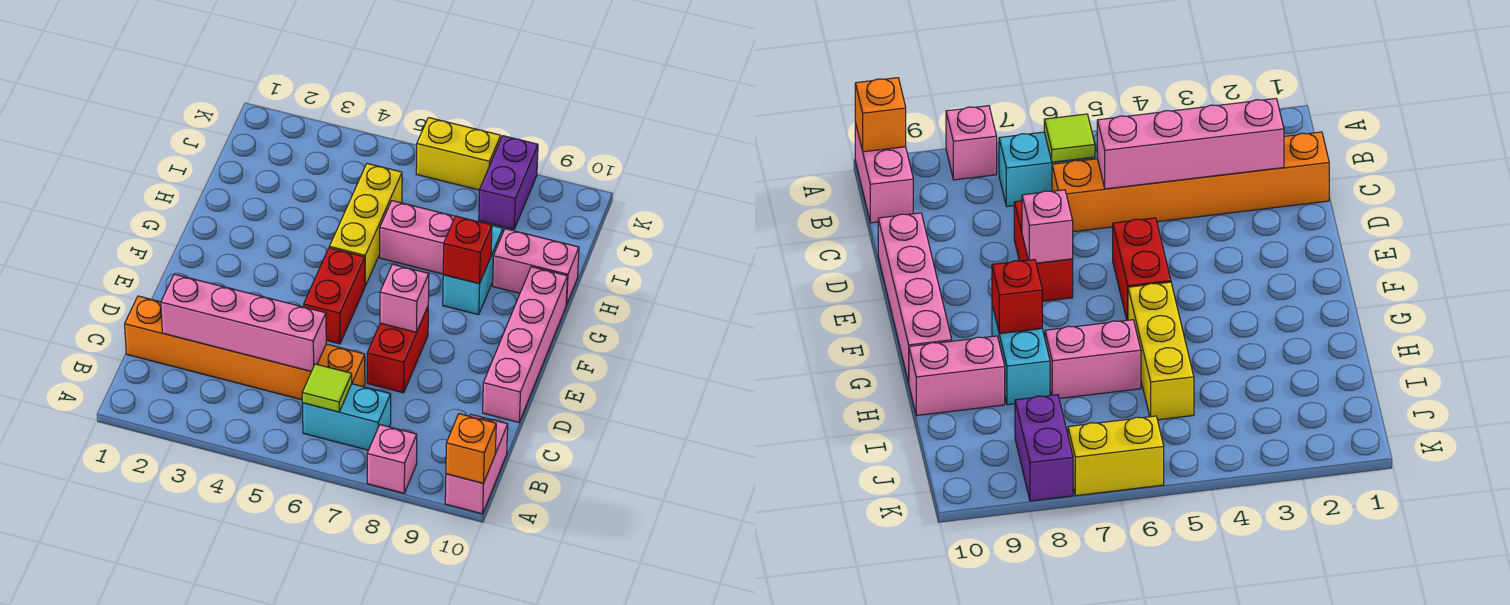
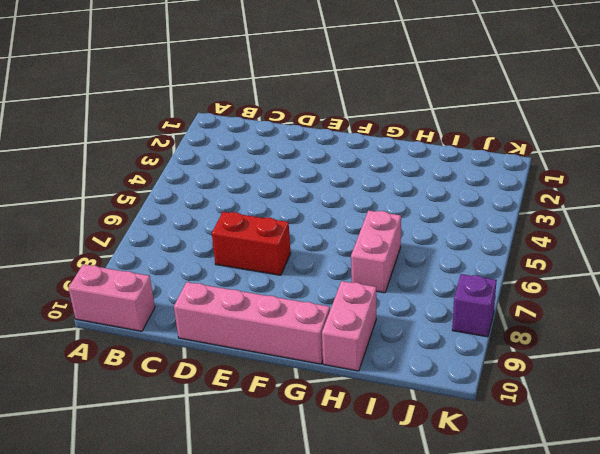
purple brick K8 level 1 -> purple brick J8:K8 level 1
none -> pink brick A8 level 1
none -> cyan brick B6:B7 level 1
none -> orange brick C1:C6 level 1

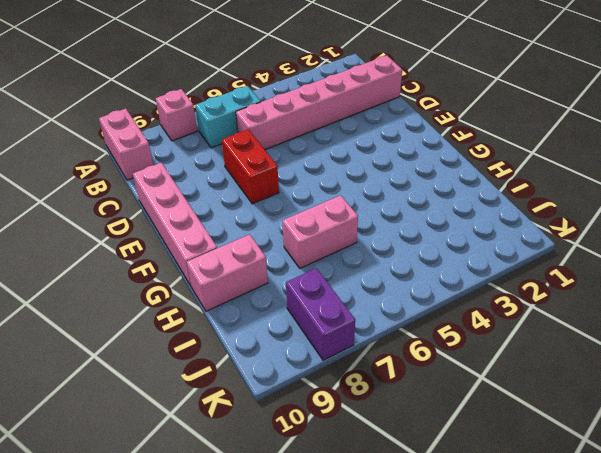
pink brick C1:C6 level 1 -> orange brick C1:C6 level 1
none -> red brick E5:F5 level 1
none -> yellow brick G5:I5 level 1
none -> cyan brick G8:H8 level 1

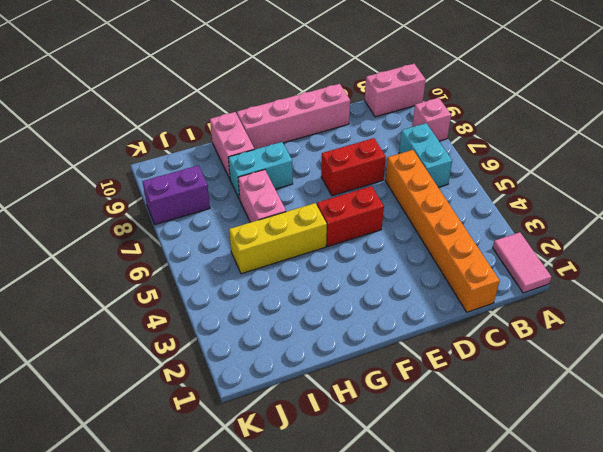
pink tile A1:A2 level 1 -> none
none -> yellow brick K6:K7 level 1
none -> orange brick A10 level 2
none -> lime tile B6 level 2

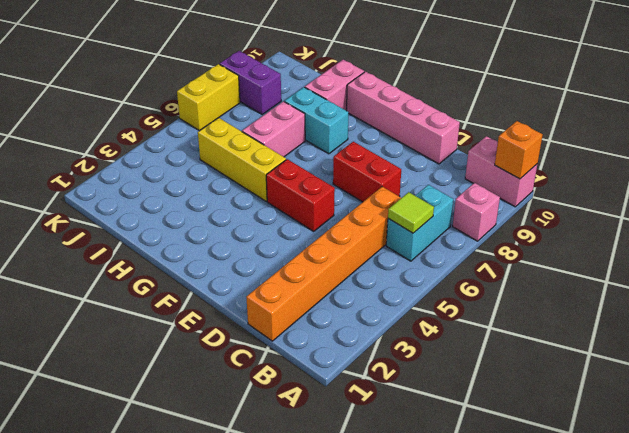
none -> pink brick C2:C5 level 2
none -> pink brick E7 level 2
none -> red brick G8 level 2

